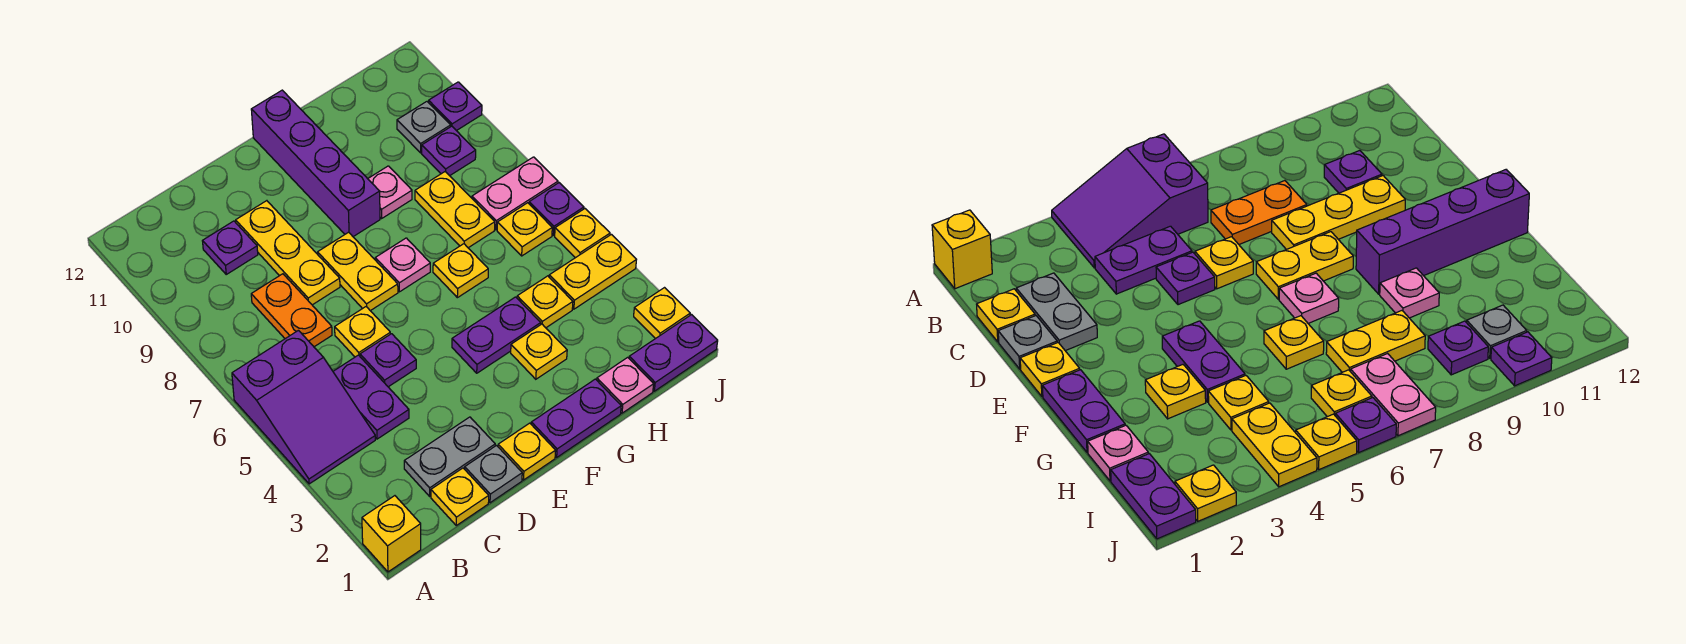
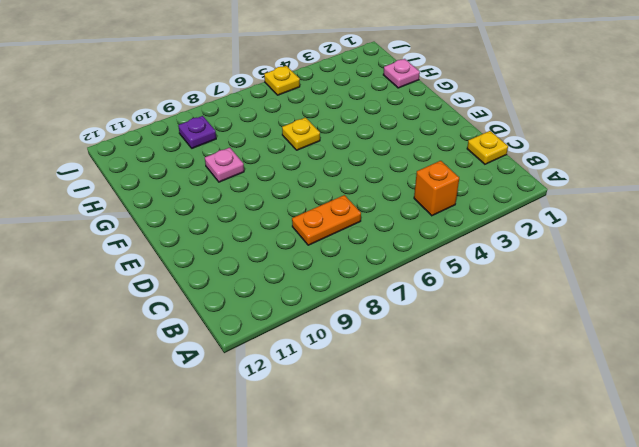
orange brick B4 level 1 -> purple slope A4:B6 level 1 top 6
none -> yellow brick A1 level 1
none -> grey plate C2:D2 level 1
none -> purple plate C4:C5 level 1
none -> purple plate C10 level 1

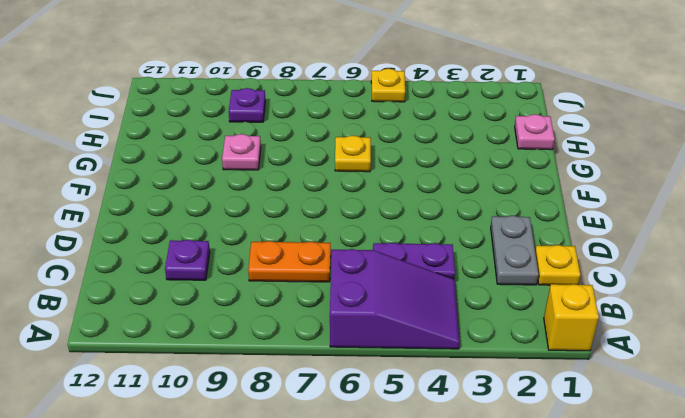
none -> grey plate D1 level 1
none -> purple plate D5 level 1
none -> yellow plate D6 level 1
none -> yellow plate D8:D10 level 1

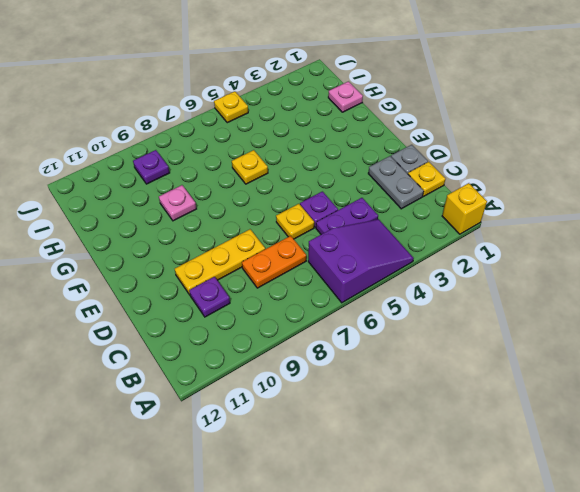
none -> yellow plate E1 level 1
none -> yellow plate E7:E8 level 1
none -> purple plate F1:G1 level 1
none -> purple plate F4:G4 level 1

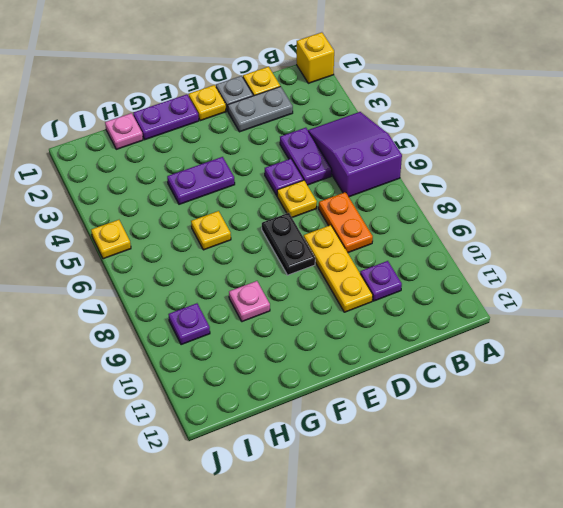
black plate E7:E8 level 1 -> yellow plate E7:E8 level 1
none -> pink plate F7 level 1
none -> purple brick F9:F12 level 1
none -> yellow plate G3 level 1
none -> yellow plate H4 level 1

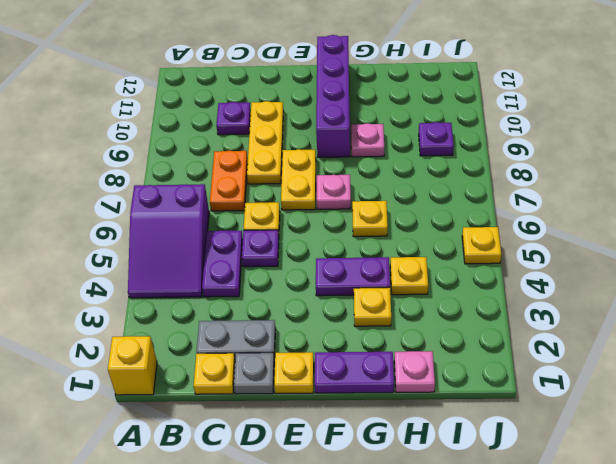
none -> yellow plate H7:H8 level 1
none -> purple plate I1:J1 level 1
none -> yellow plate I4:J4 level 1
none -> yellow plate I6 level 1

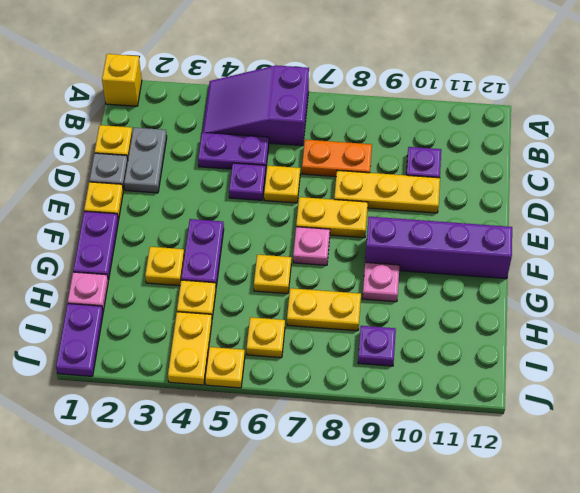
none -> pink plate I7:J7 level 1
none -> grey plate I10 level 1
none -> yellow plate J2 level 1
none -> purple plate J6 level 1

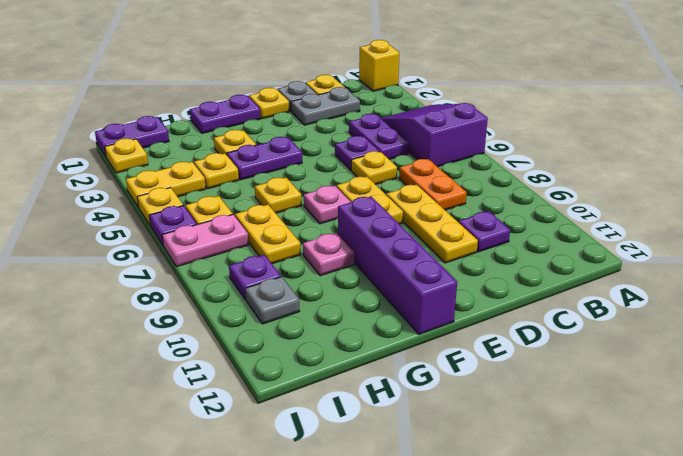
none -> pink plate H1 level 1
none -> purple plate J10 level 1

